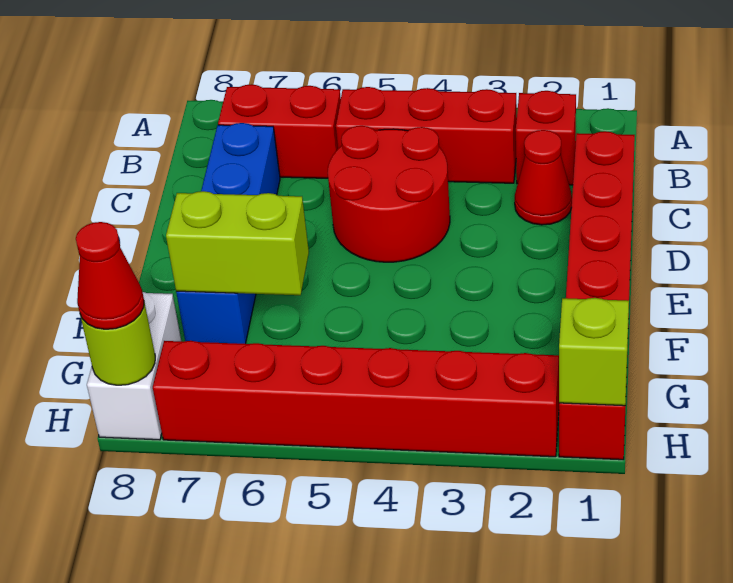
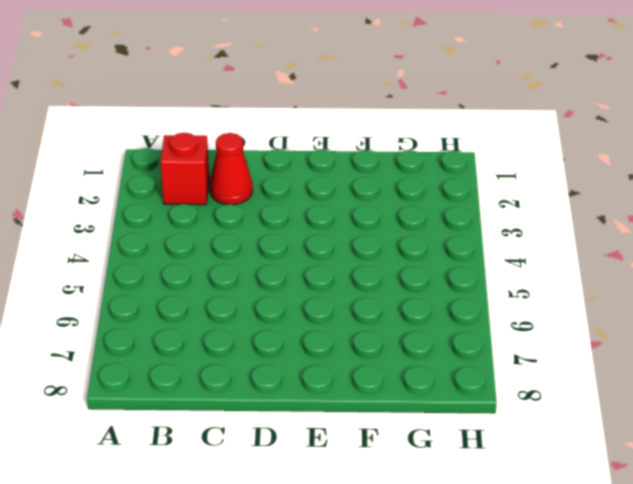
none -> red brick B3:B5 level 1
none -> red brick B6:B7 level 1
none -> red brick C1:H1 level 1

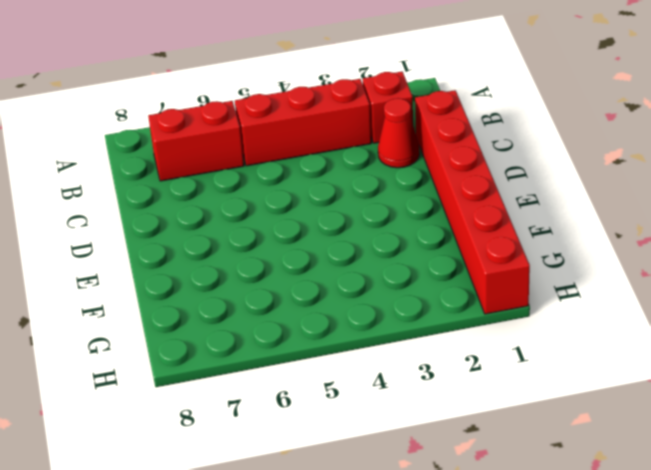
none -> red round brick C4:D5 level 1
none -> blue brick C7:F7 level 1
none -> white brick G8:H8 level 1

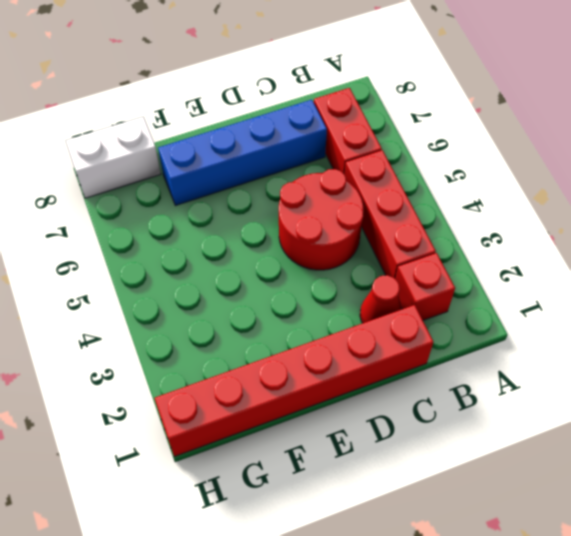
none -> red brick H2:H7 level 1
none -> lime brick F6:F7 level 2
none -> lime brick H1 level 2

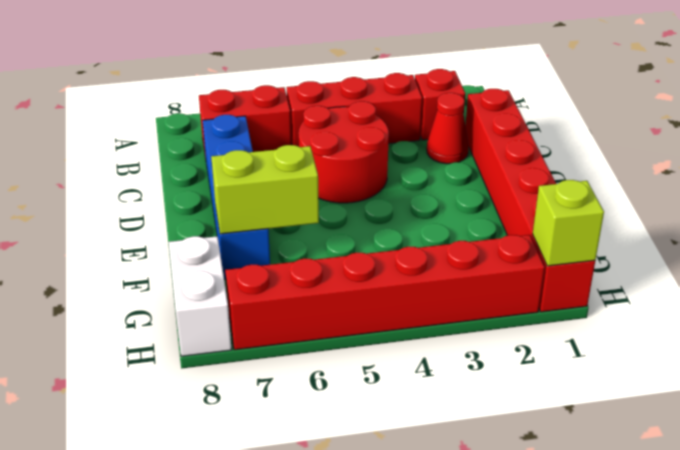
none -> lime round brick H8 level 2
none -> red cone H8 level 3

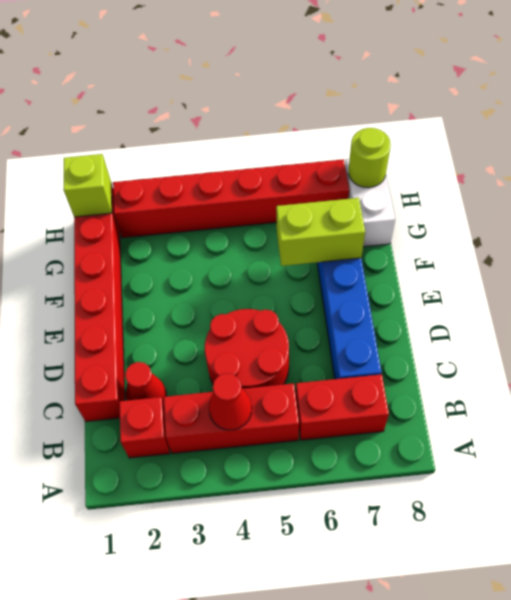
red cone B4 level 2 -> red cone H8 level 3

